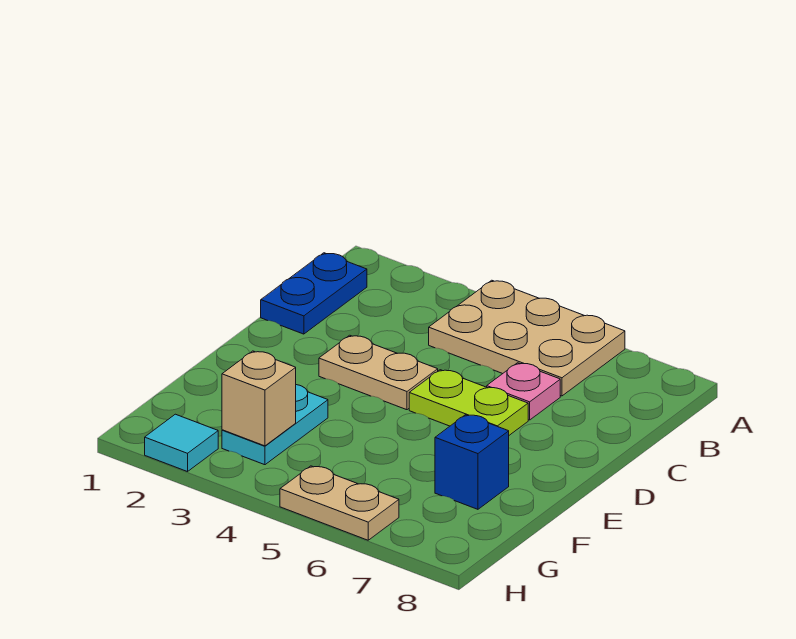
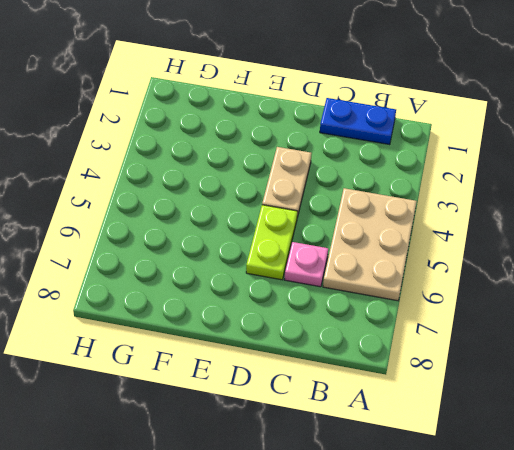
none -> cyan plate F3:G3 level 1
none -> blue brick F7 level 1

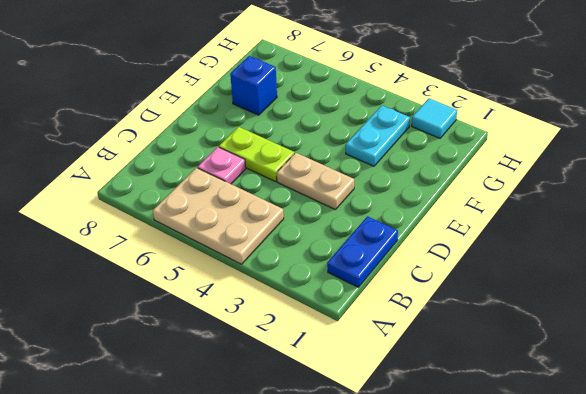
none -> tan plate H5:H6 level 1
none -> tan brick G3 level 2

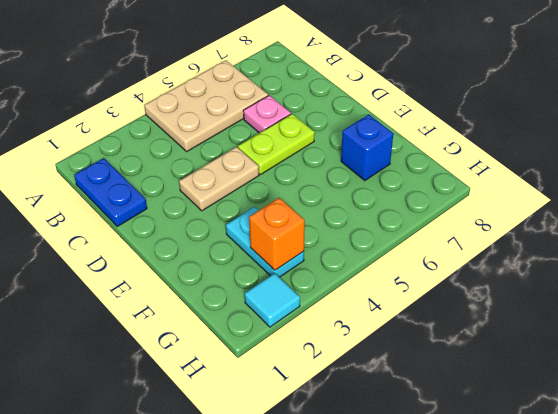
orange brick G3 level 2 -> tan brick G3 level 2
none -> tan plate H5:H6 level 1

